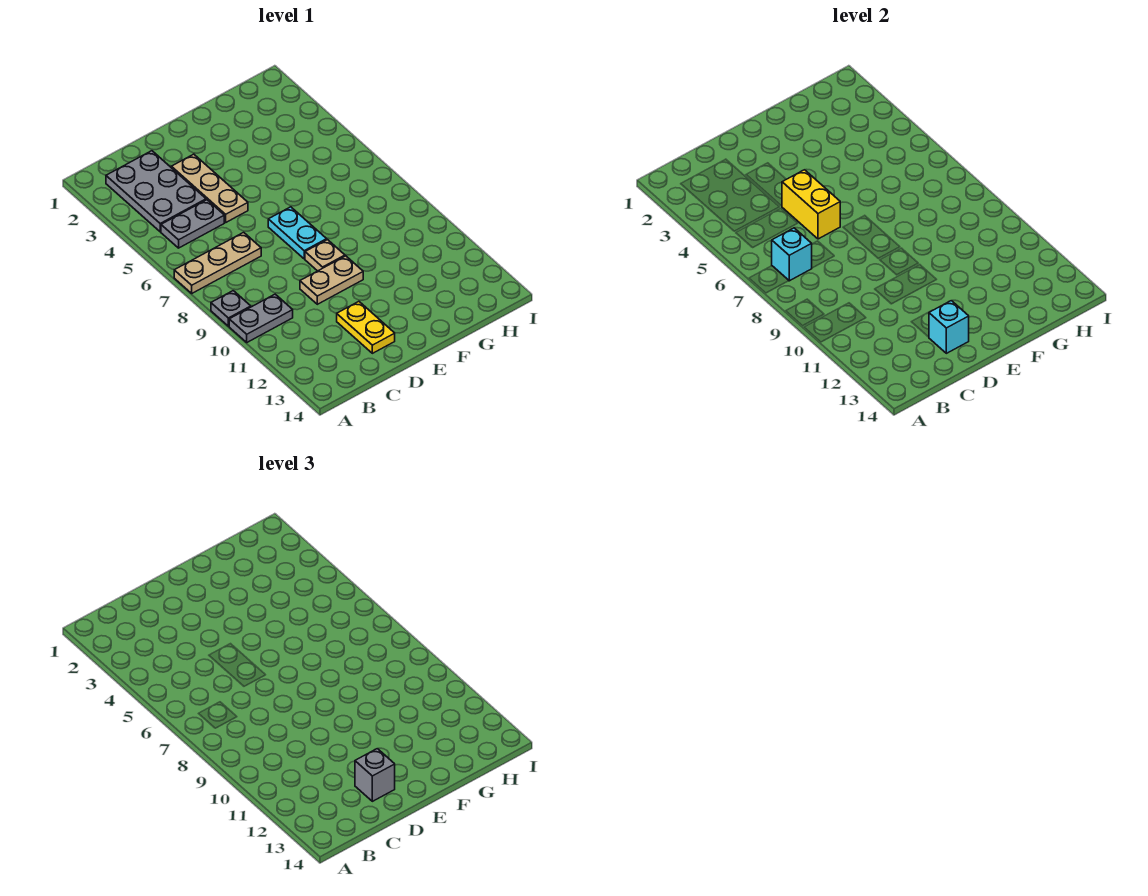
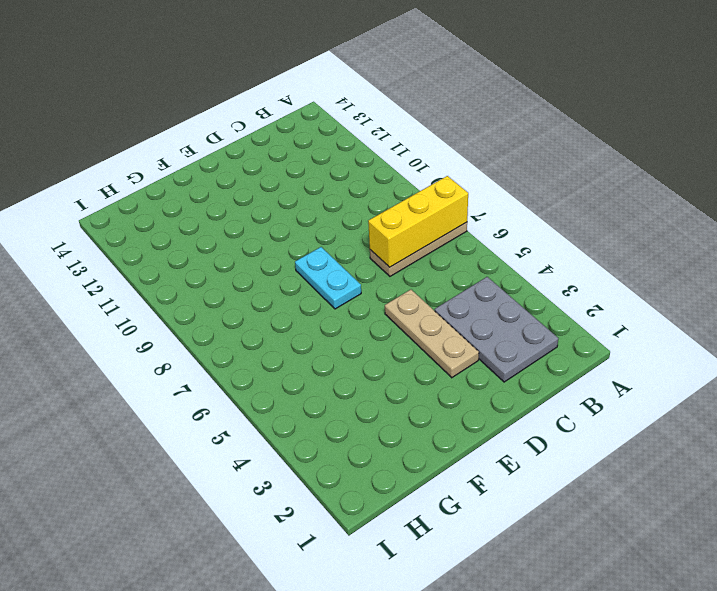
yellow brick A7:C7 level 2 -> cyan brick B7 level 2
none -> grey plate A9 level 1
none -> grey plate A10:B10 level 1
none -> grey plate B5:C5 level 1

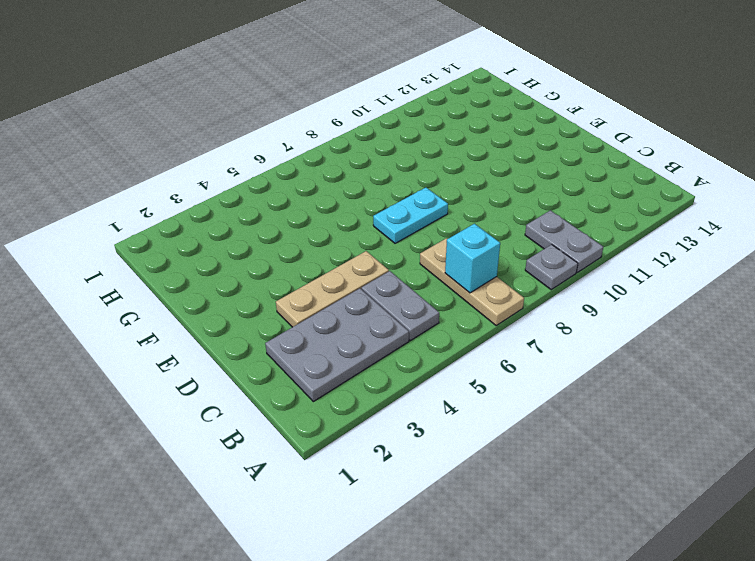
none -> tan plate D10:E10 level 1
none -> yellow plate D12:D13 level 1
none -> tan plate E9 level 1

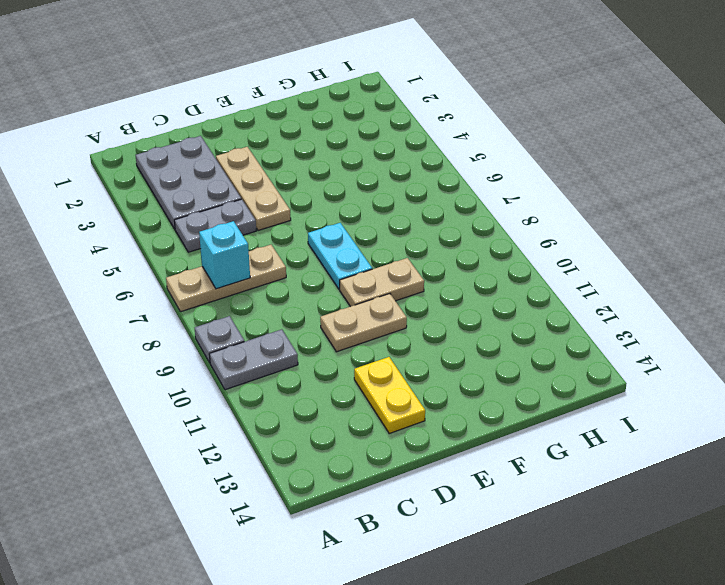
tan plate E9:F9 level 1 -> tan plate E9 level 1
none -> yellow brick D5:D6 level 2
none -> cyan brick D13 level 2
none -> grey brick D13 level 3

